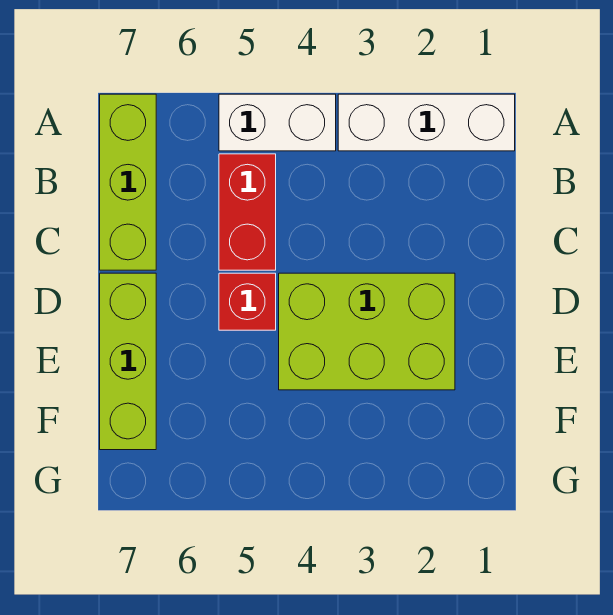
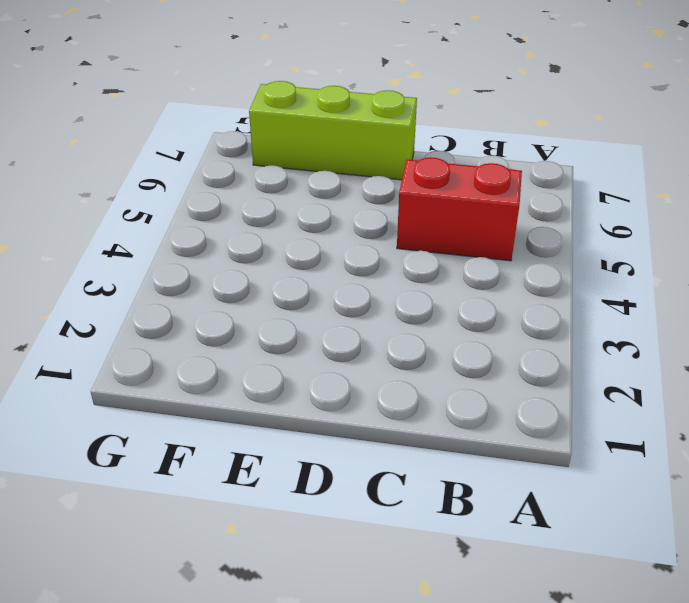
none -> white brick A1:A3 level 1
none -> white brick A4:A5 level 1

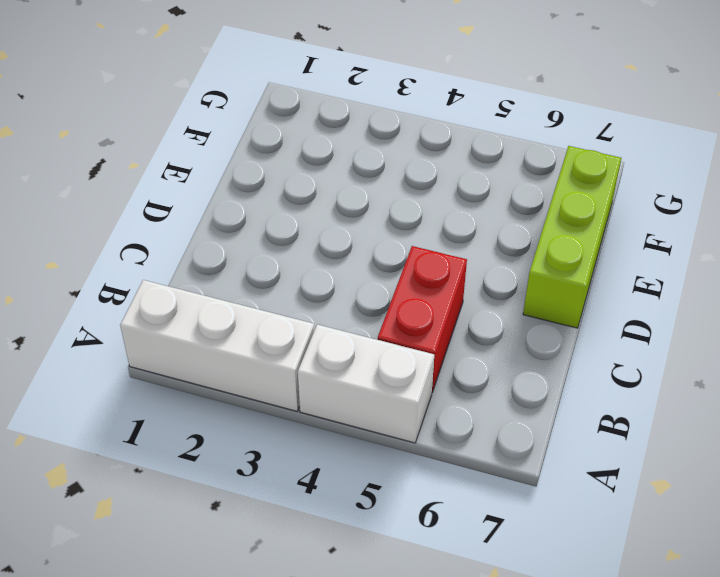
none -> lime brick A7:C7 level 1
none -> lime brick D2:E4 level 1

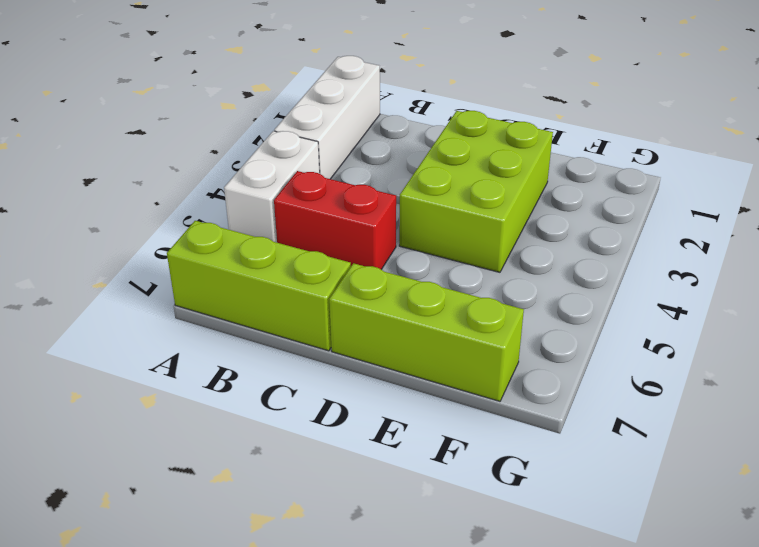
none -> red brick D5 level 1

